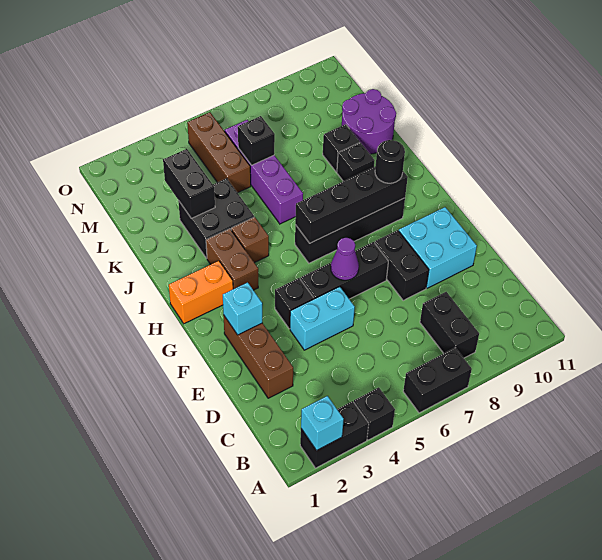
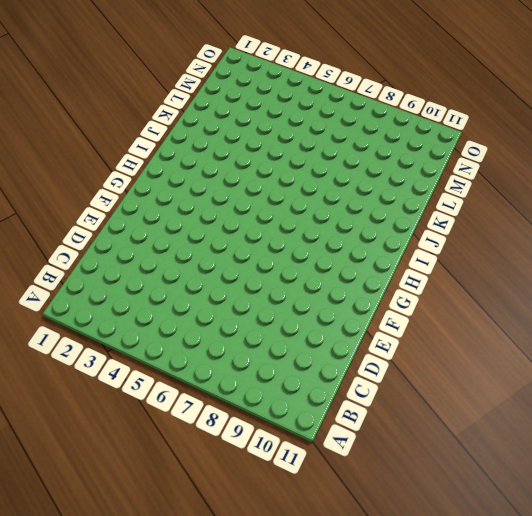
none -> black brick A2:A3 level 1
none -> black brick A4 level 1
none -> black brick A6:A7 level 1

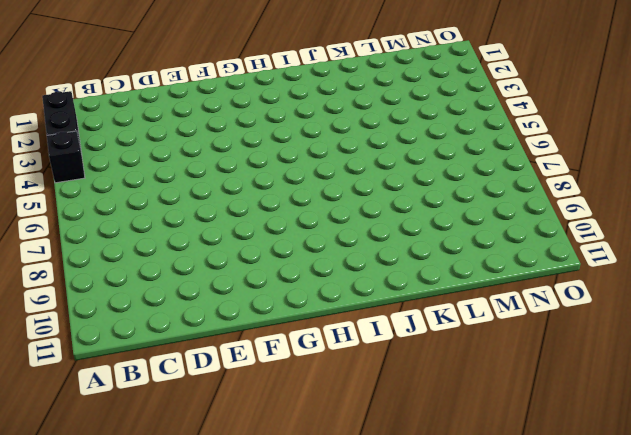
none -> black brick A6:A7 level 1
none -> black brick B8:C8 level 1
none -> brown brick D2:F2 level 1

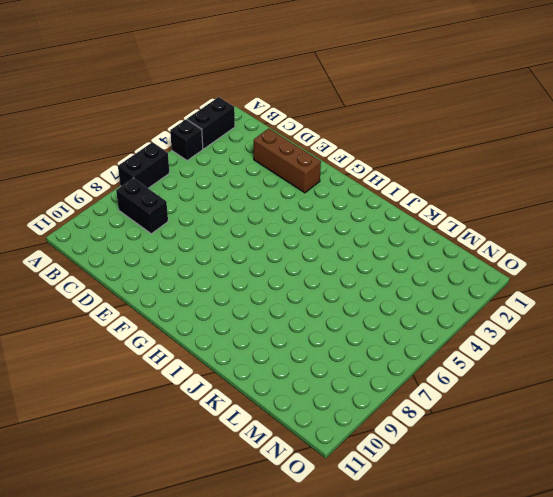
none -> cyan brick E4:E5 level 1
none -> black brick E8:F8 level 1
none -> cyan brick E9:F10 level 1

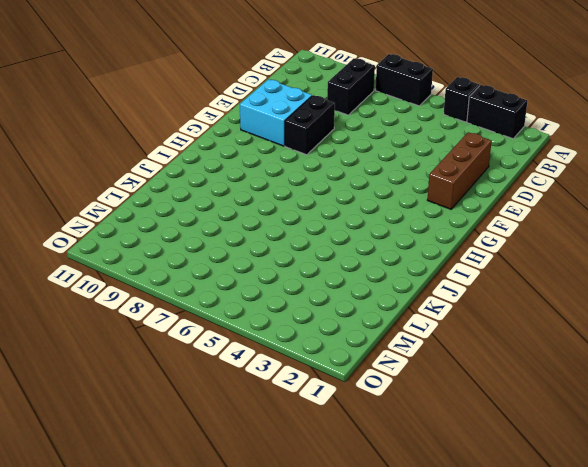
none -> cyan brick E4:E5 level 1
none -> black brick F4 level 1
none -> black brick F5:F7 level 1

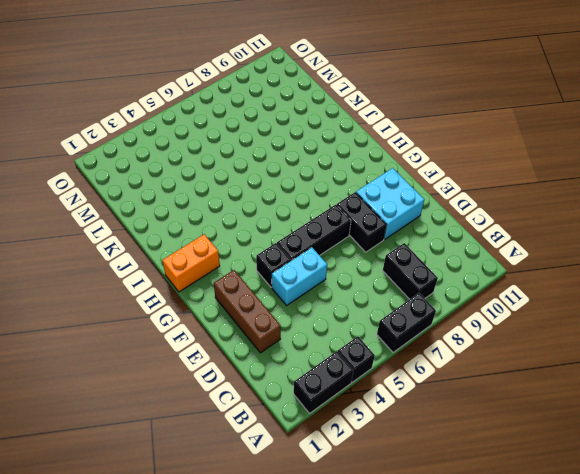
none -> brown brick H3:I3 level 1
none -> black brick H6:H9 level 1
none -> brown brick I4 level 1

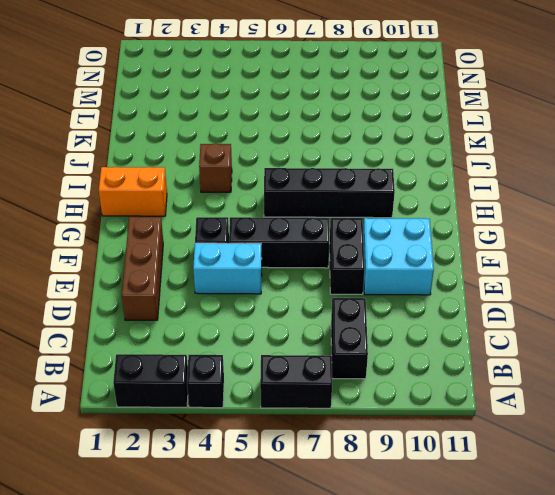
none -> brown brick H3:I3 level 1
none -> black brick J3:K4 level 1
none -> purple brick J6:M6 level 1

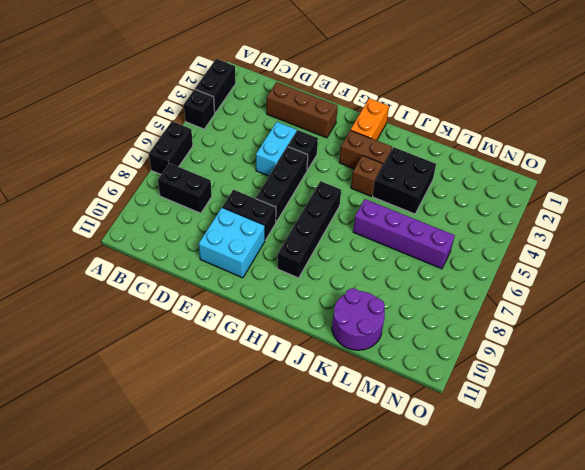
none -> black brick J9 level 1
none -> black brick K9 level 1
none -> brown brick L5:N5 level 1

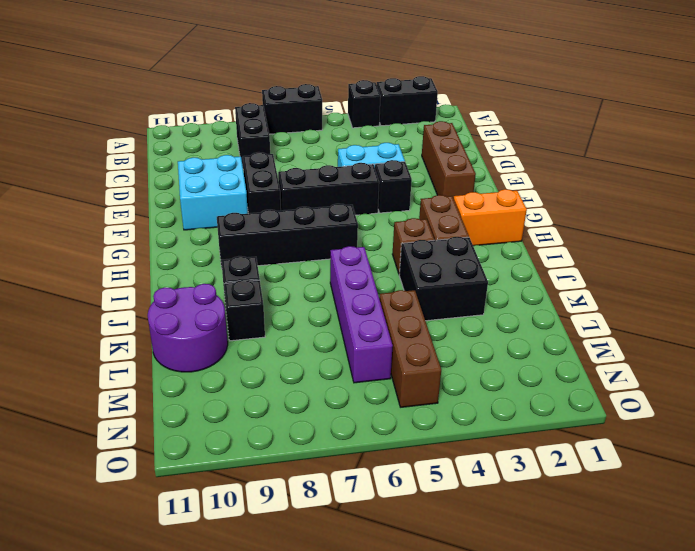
none -> cyan brick A2 level 2
none -> cyan brick F2 level 2
none -> purple cone F6 level 2

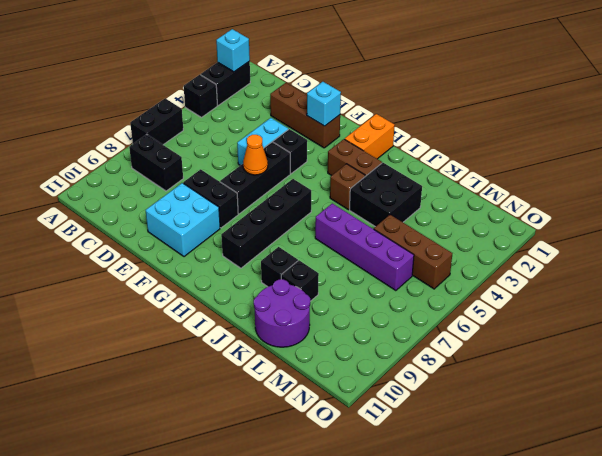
orange cone F6 level 2 -> purple cone F6 level 2
none -> black brick H6:H9 level 2
none -> black brick K3:L3 level 2
none -> black brick L6 level 2

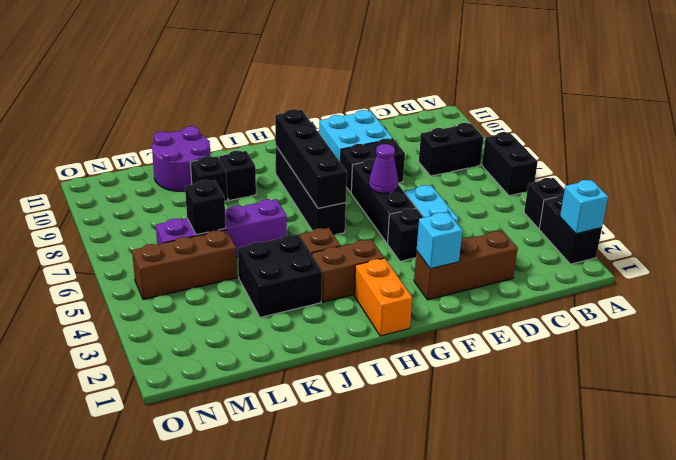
none -> black brick K3:L3 level 2
none -> black round brick H9 level 3

